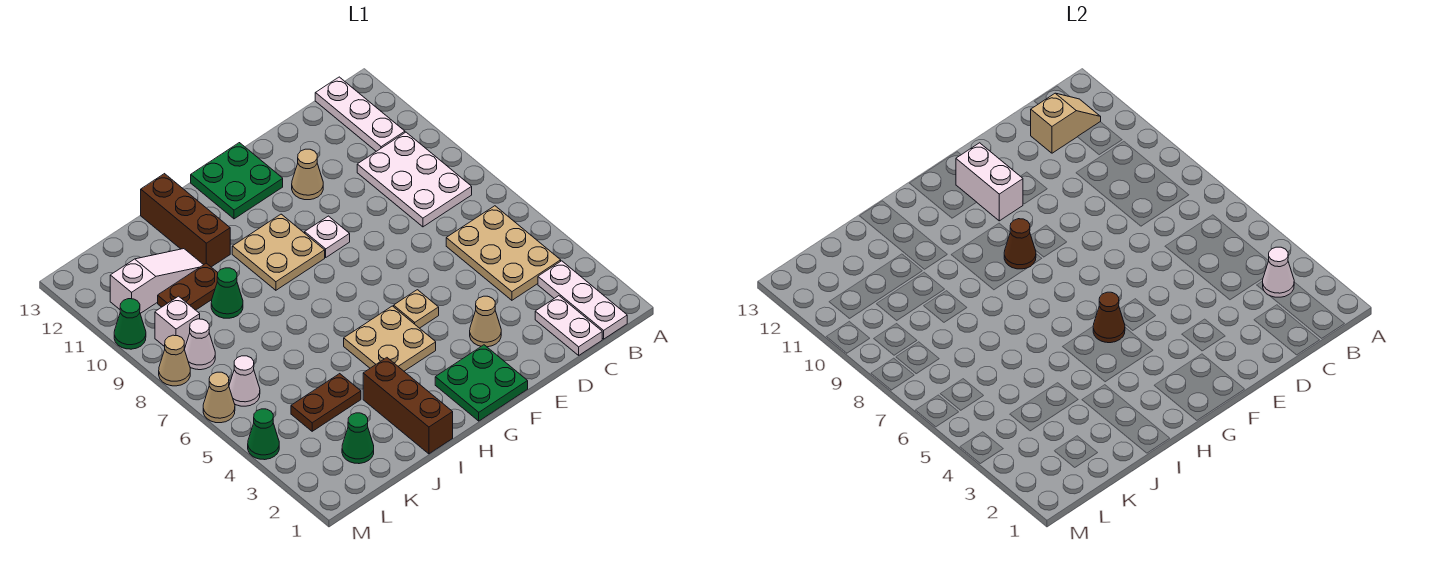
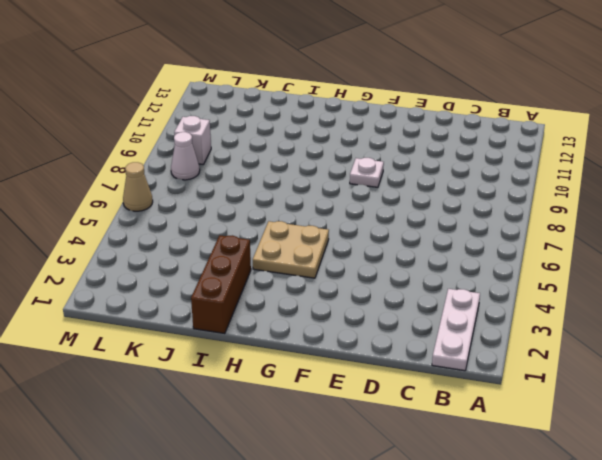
none -> tan plate B4:C6 level 1
none -> white plate B8:C10 level 1
none -> white plate B11:B13 level 1
none -> white plate C1:C2 level 1

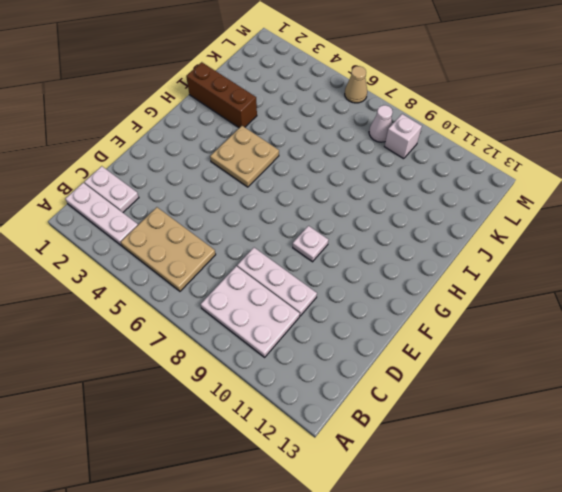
white plate D8:D10 level 1 -> white plate B11:B13 level 1
none -> tan cone E3 level 1
none -> tan cone E11 level 1
none -> green plate F1:G2 level 1
none -> tan plate F5 level 1

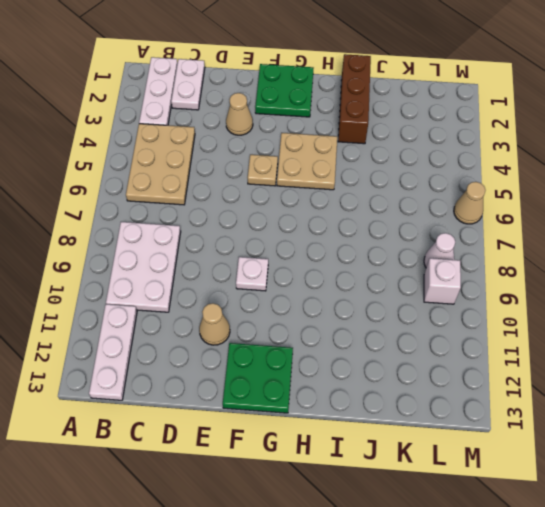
none -> tan plate G9:H10 level 1
none -> brown brick I11:I13 level 1
none -> brown plate J4:K4 level 1
none -> green cone J9 level 1

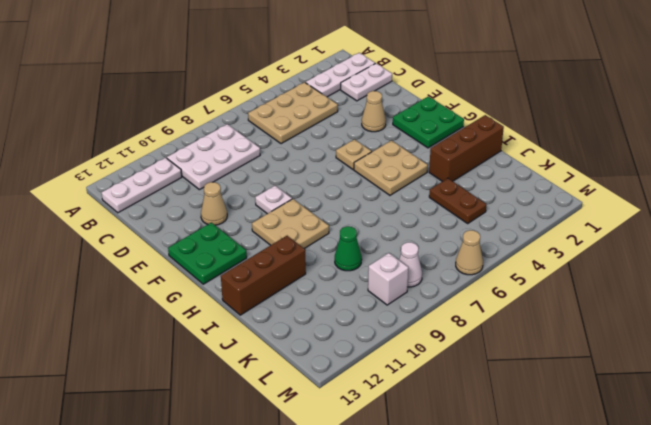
none -> brown plate J10:K10 level 1
none -> white slope J11:L11 level 1 top L
none -> green cone K2 level 1
none -> white cone L6 level 1

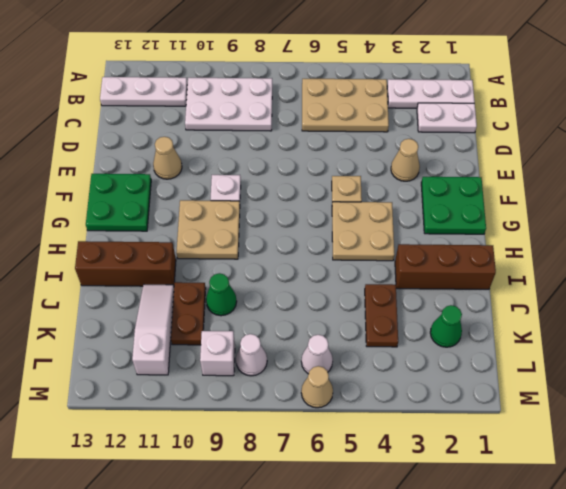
none -> green cone M4 level 1
none -> tan cone M8 level 1
none -> green cone M10 level 1
none -> white cone B3 level 2

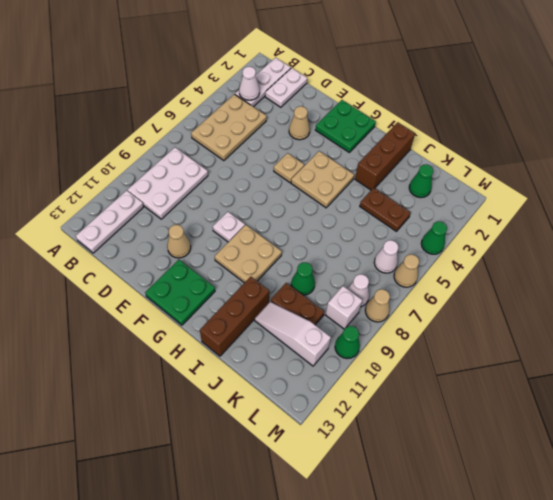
none -> tan slope B12:C12 level 2 top C
none -> white brick F11:F12 level 2
none -> brown cone G5 level 2
none -> brown cone G9 level 2

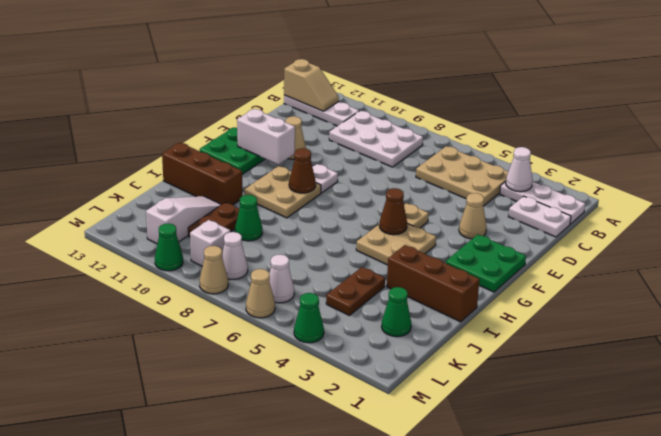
tan slope B12:B13 level 2 top 13 -> tan slope B12:C12 level 2 top C

